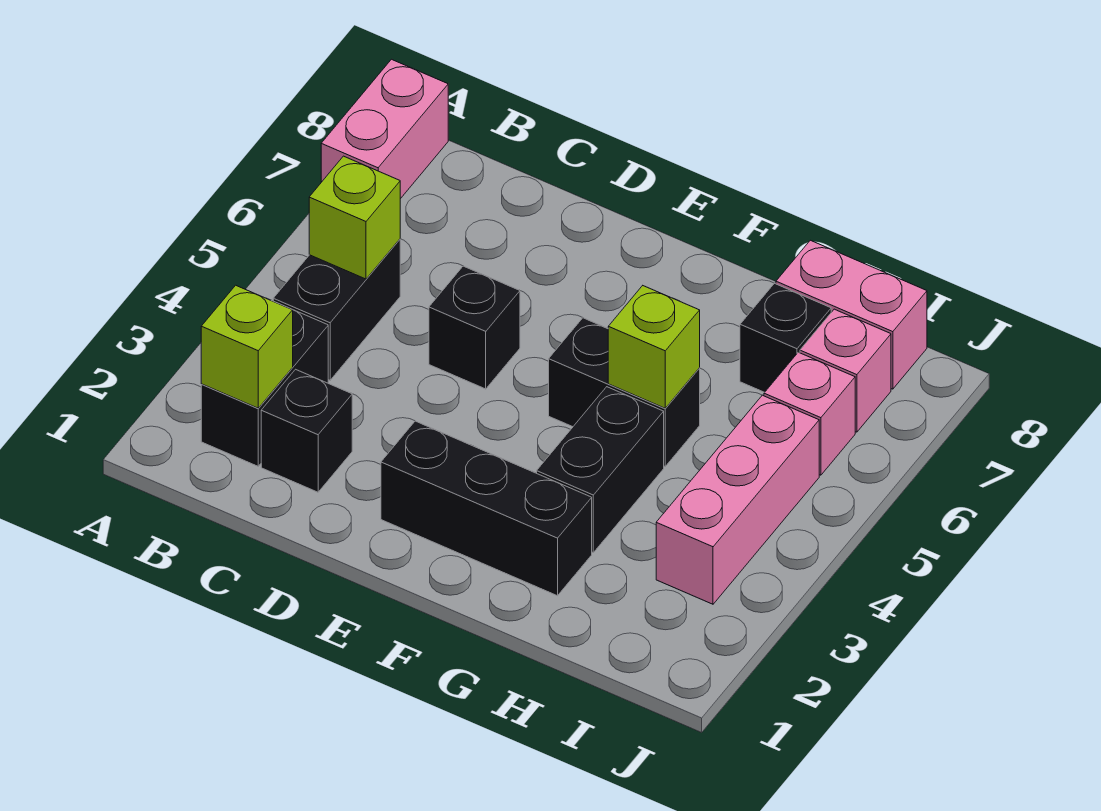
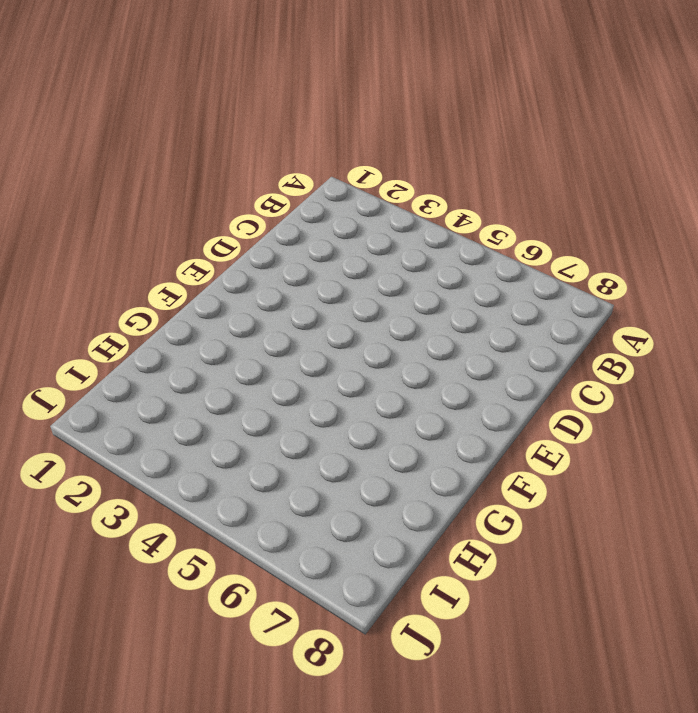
none -> pink brick A7:A8 level 1
none -> black brick B2:B3 level 1
none -> black brick B4:B5 level 1

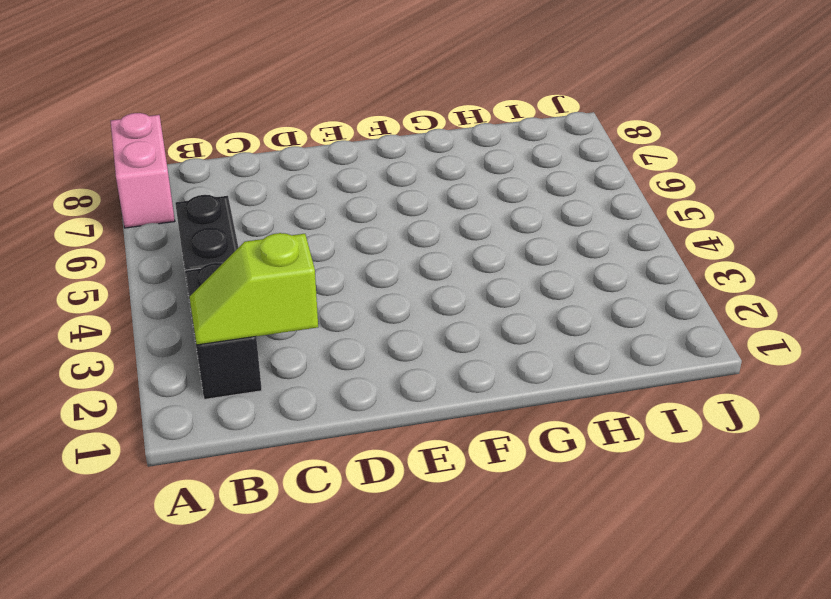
lime slope B2:C2 level 2 top C -> lime brick B2 level 2
none -> black brick C2 level 1
none -> black brick D5 level 1
none -> black brick E2:G2 level 1

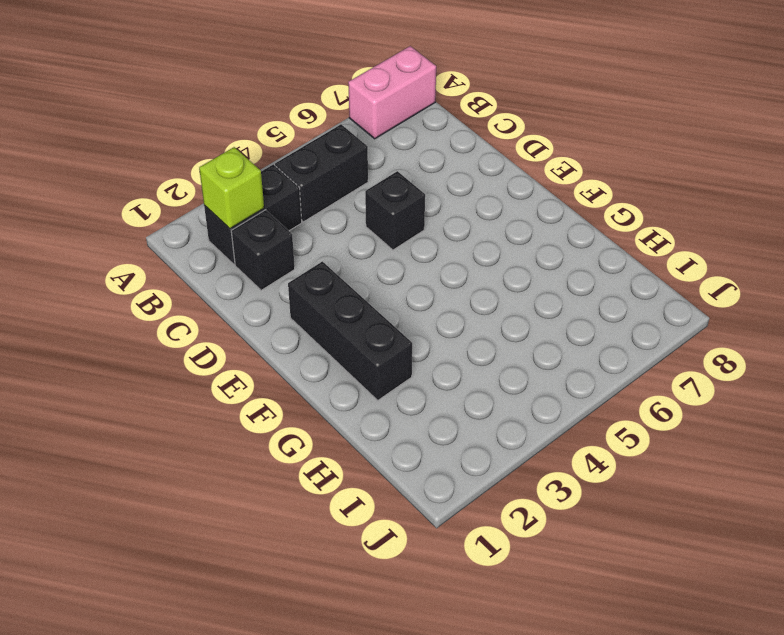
none -> black brick F5:G5 level 1
none -> black brick G3:G4 level 1
none -> black brick H7 level 1

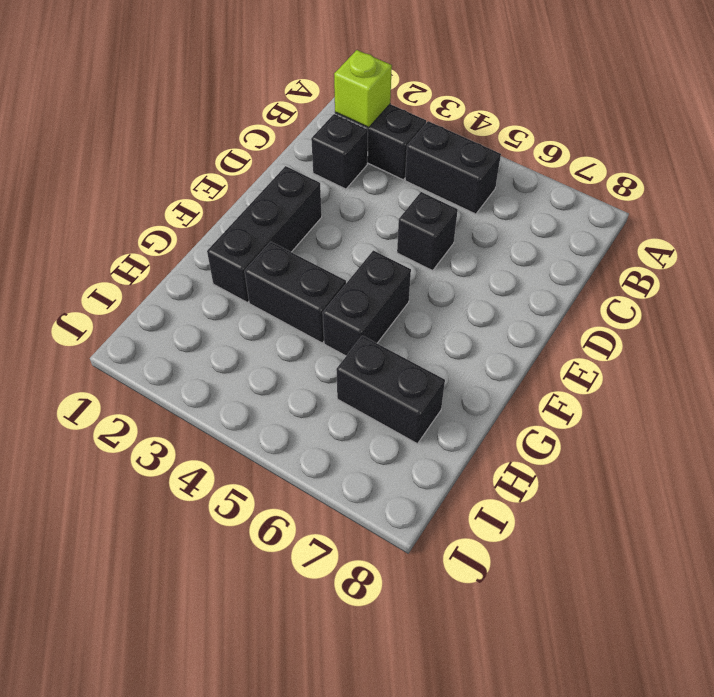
black brick H6:H7 level 1 -> black brick H7 level 1
none -> pink brick A7:A8 level 1
none -> pink brick H8:I8 level 1
none -> pink brick I3:I5 level 1

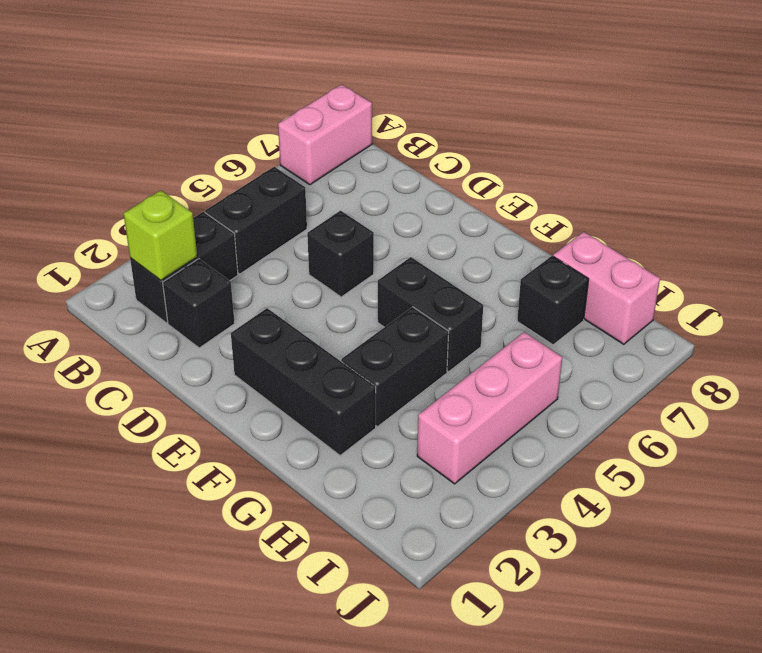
none -> pink brick I6 level 1
none -> pink brick I7 level 1
none -> lime brick B5 level 2

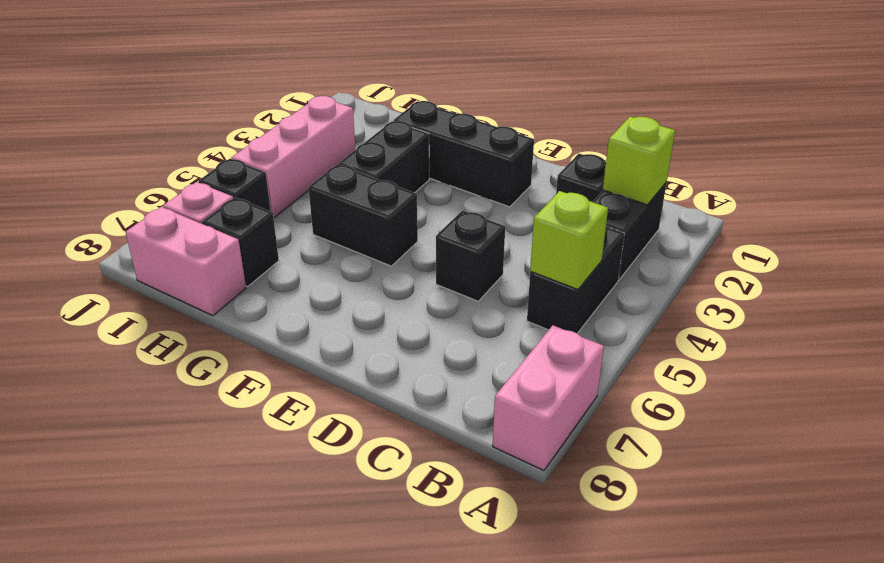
black brick I6 level 1 -> pink brick I6 level 1
none -> lime brick G5 level 2

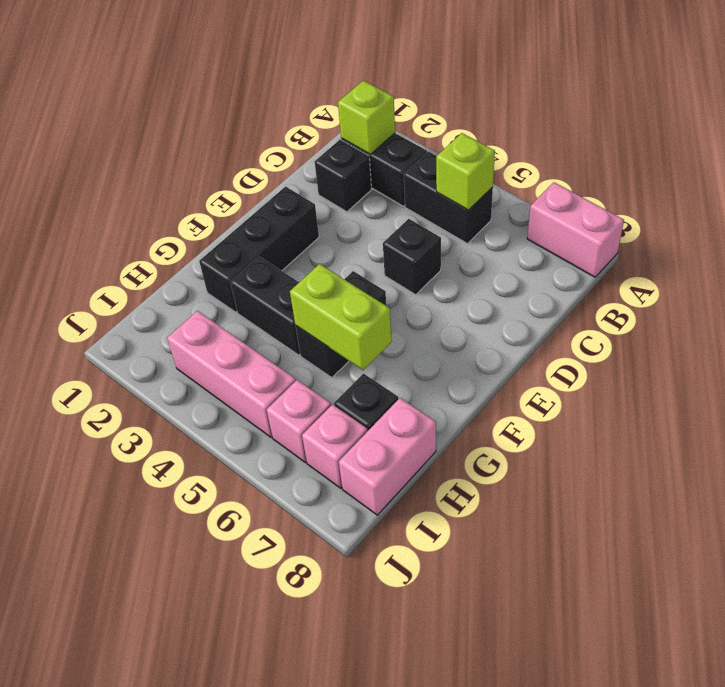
lime brick G5:G6 level 2 -> lime brick G5 level 2

